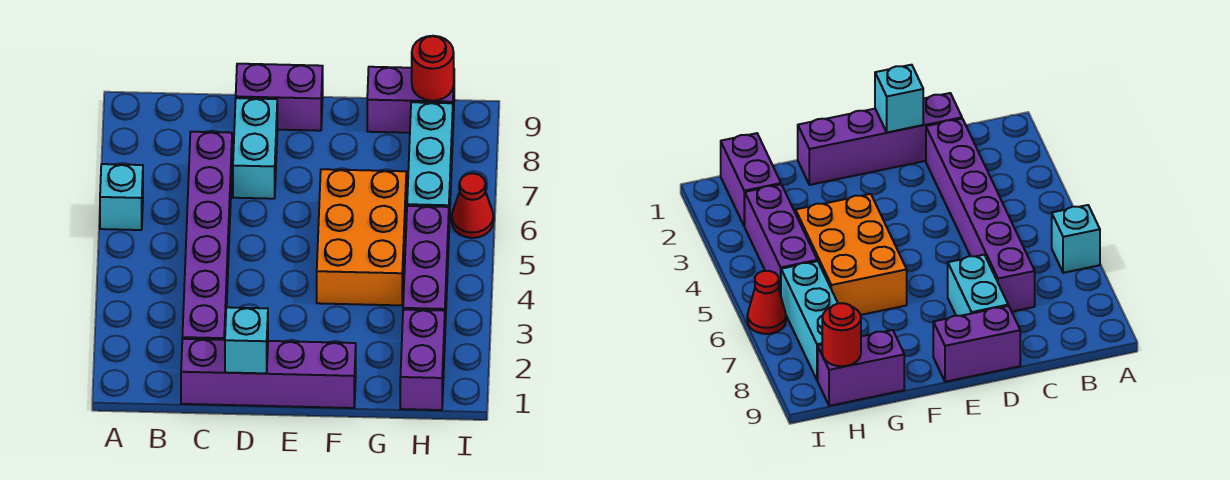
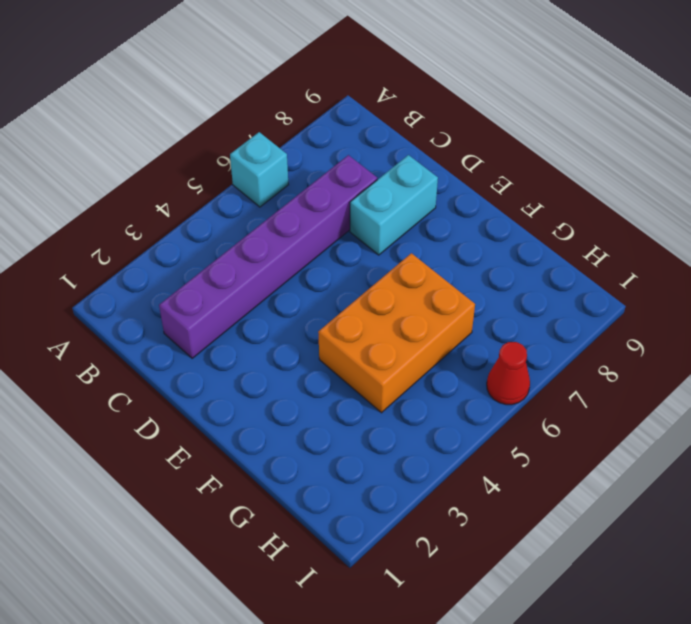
none -> purple brick C1:F1 level 1
none -> purple brick D9:E9 level 1
none -> purple brick G9:H9 level 1

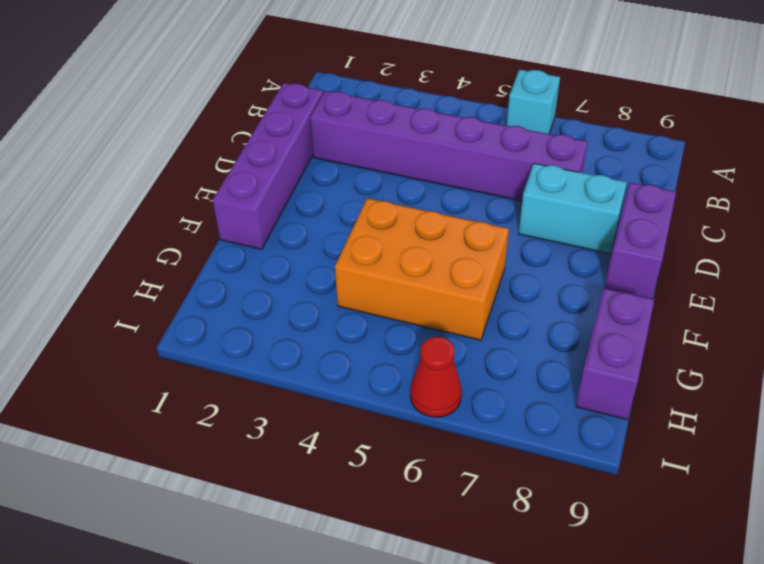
none -> purple brick H1:H2 level 1
none -> purple brick H3:H5 level 1
none -> cyan brick H6:H8 level 1

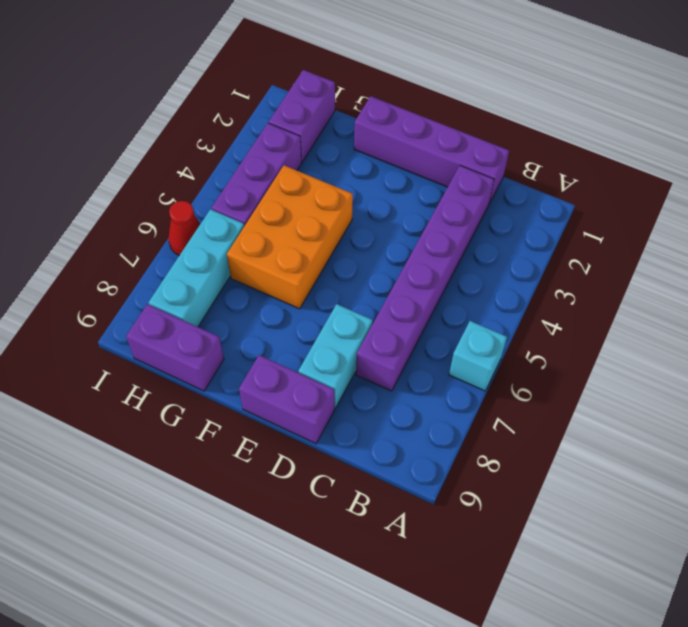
none -> cyan brick D1 level 2
none -> red round brick H9 level 2

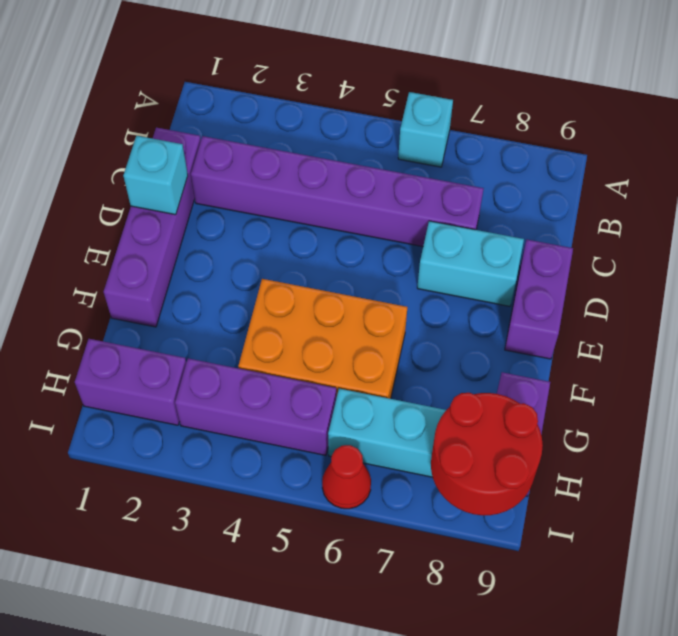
red round brick H8:I9 level 2 -> red round brick H9 level 2

